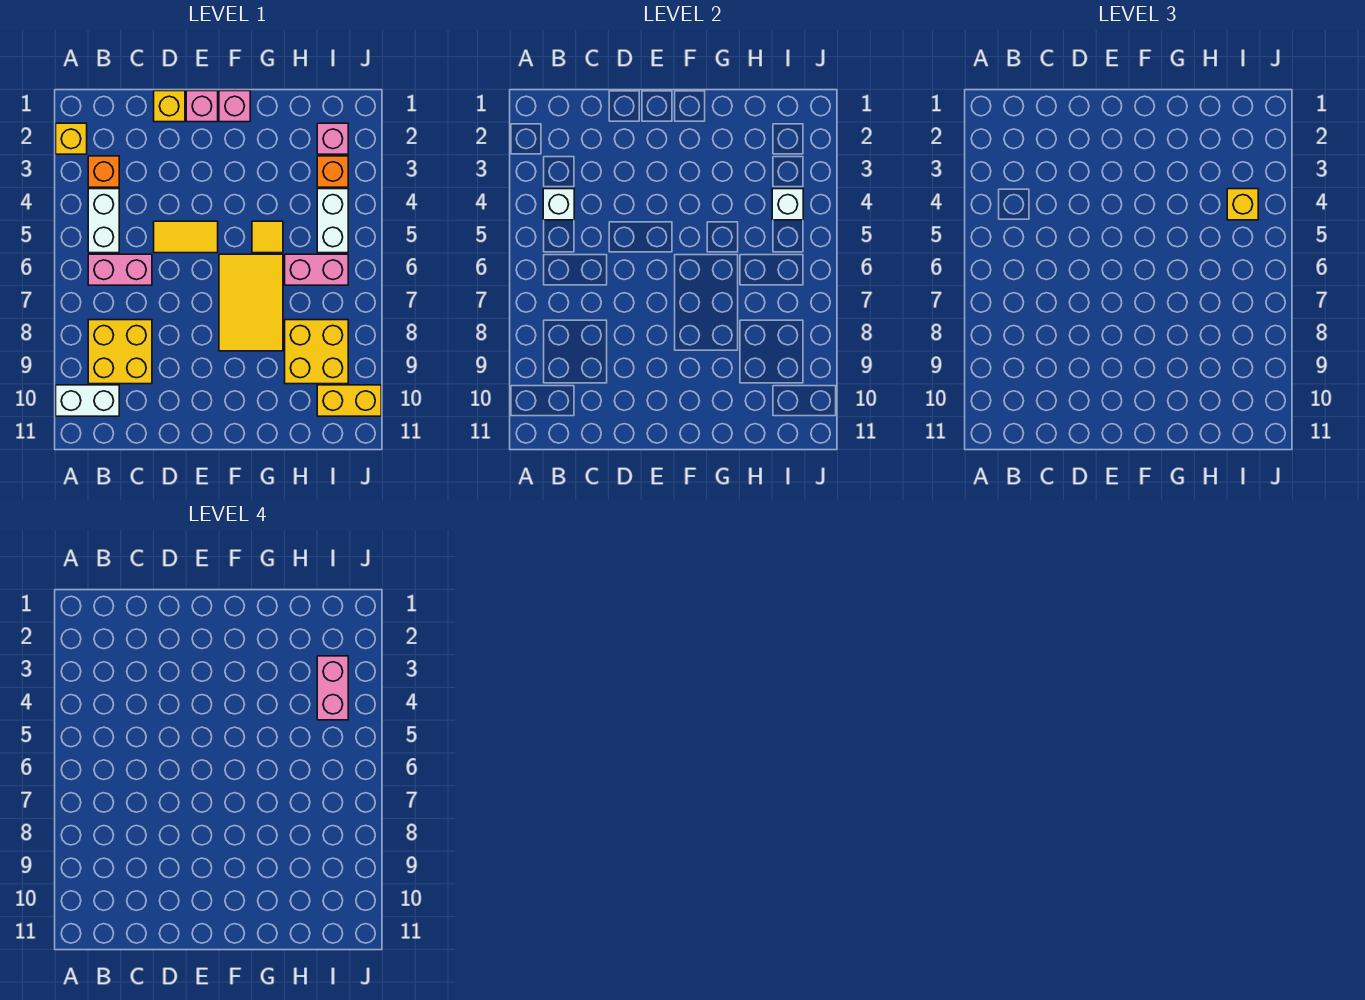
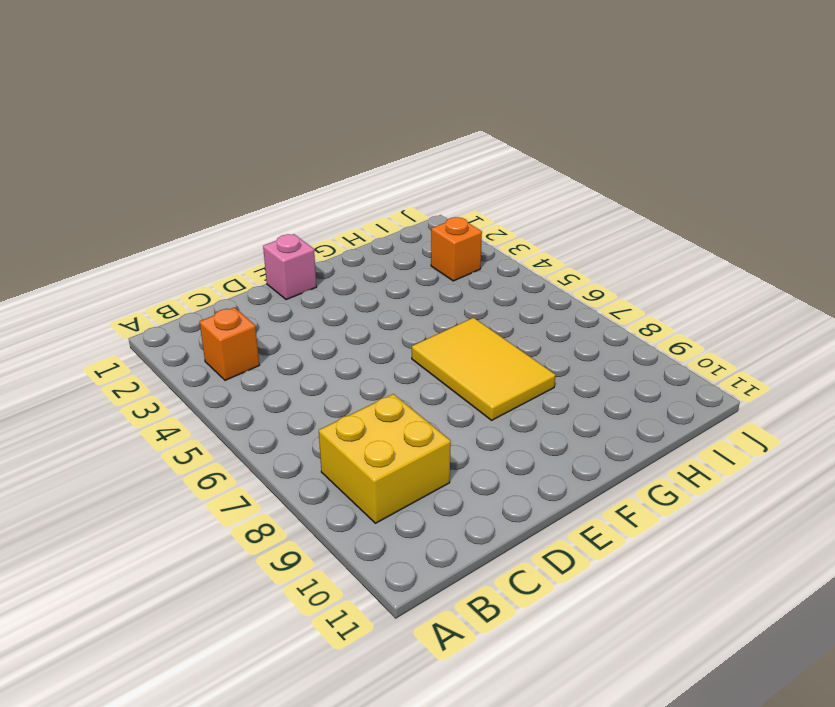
none -> yellow brick A2 level 1
none -> white brick A10:B10 level 1
none -> white brick B4:B5 level 1

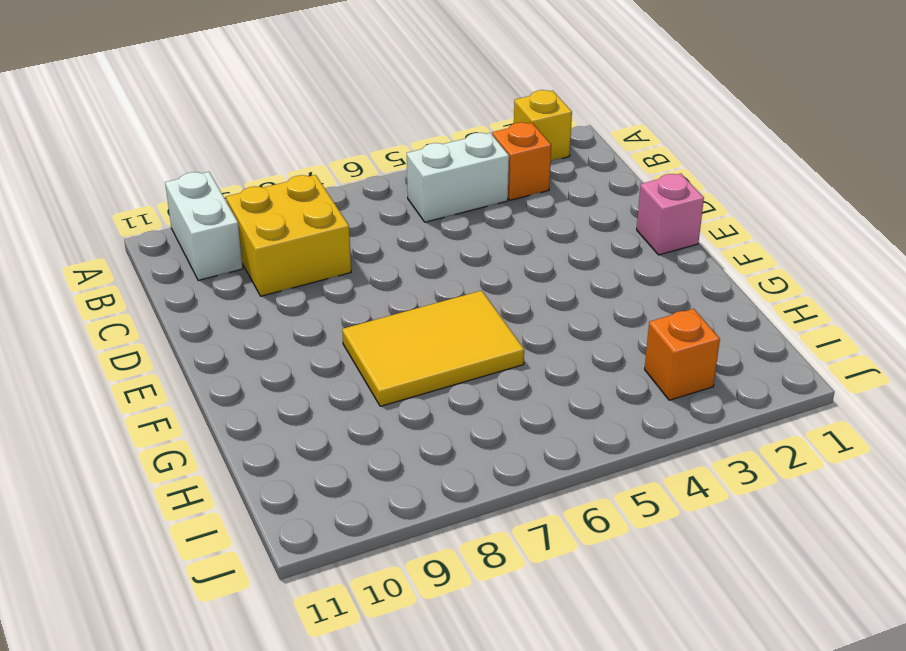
none -> pink brick B6:C6 level 1
none -> yellow brick D1 level 1
none -> yellow tile D5:E5 level 1

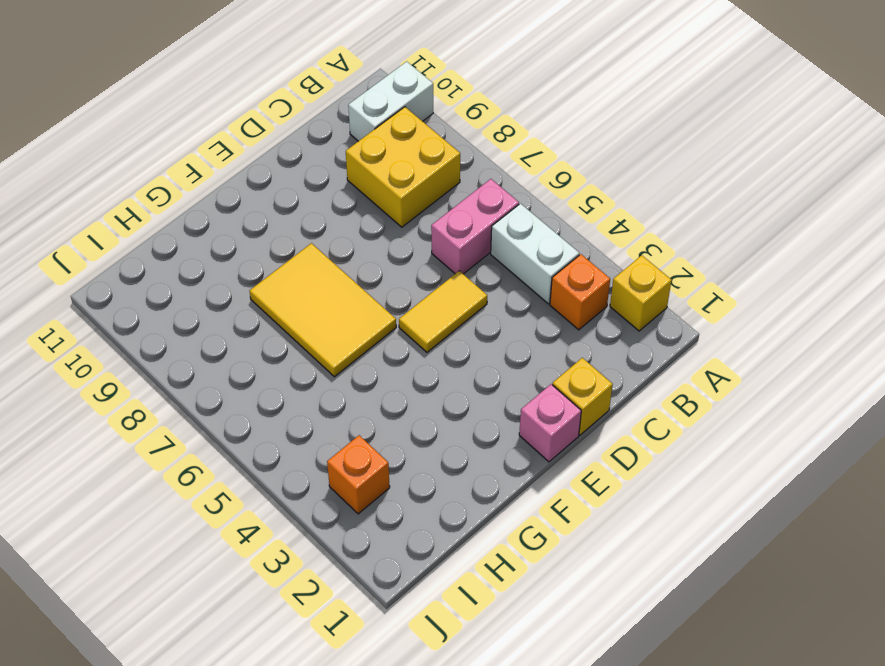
none -> pink brick F1 level 1
none -> yellow tile G5 level 1
none -> pink brick H6:I6 level 1

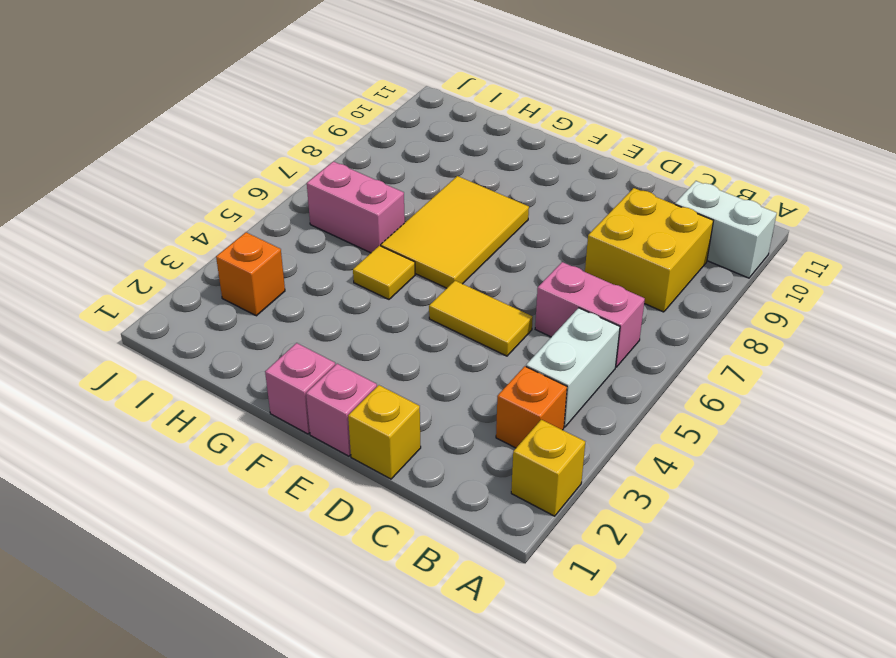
none -> yellow brick H8:I9 level 1
none -> pink brick I2 level 1
none -> white brick I4:I5 level 1

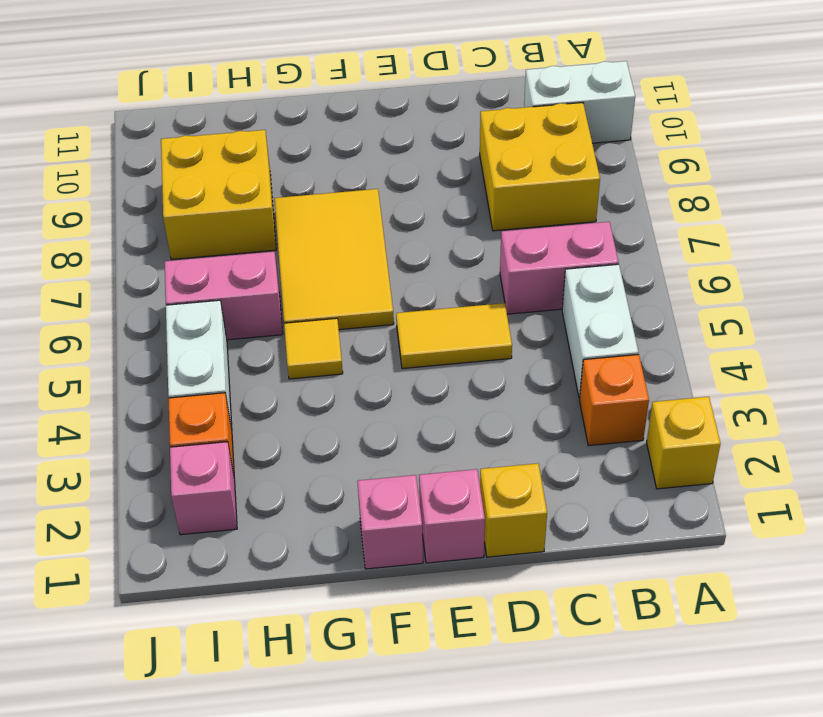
none -> yellow brick I10:J10 level 1
none -> white brick B4 level 2
none -> white brick I4 level 2

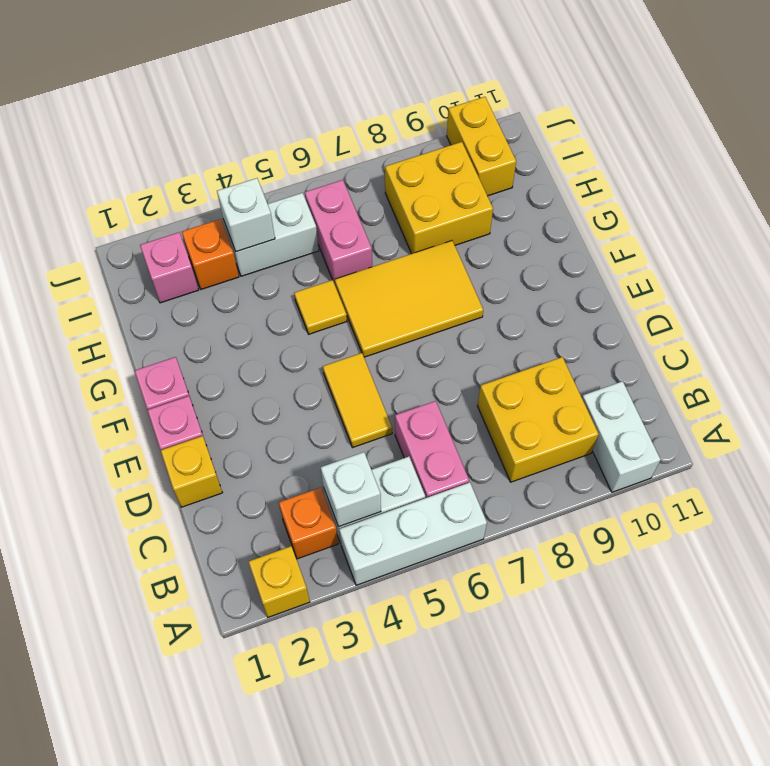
white brick A4:A6 level 1 -> none
none -> yellow brick I4 level 3
none -> pink brick I3:I4 level 4

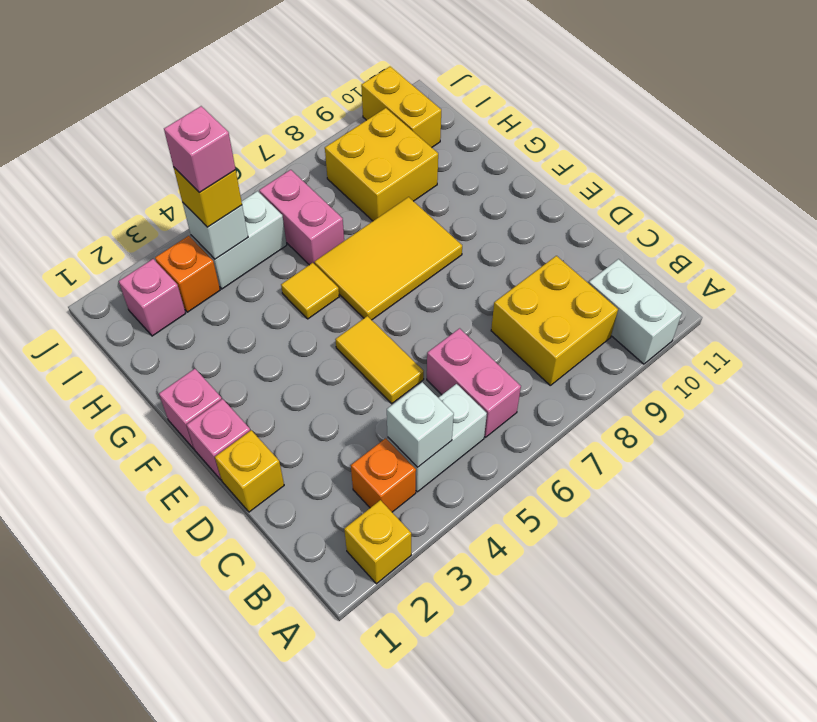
pink brick I4 level 4 -> pink brick I3:I4 level 4

